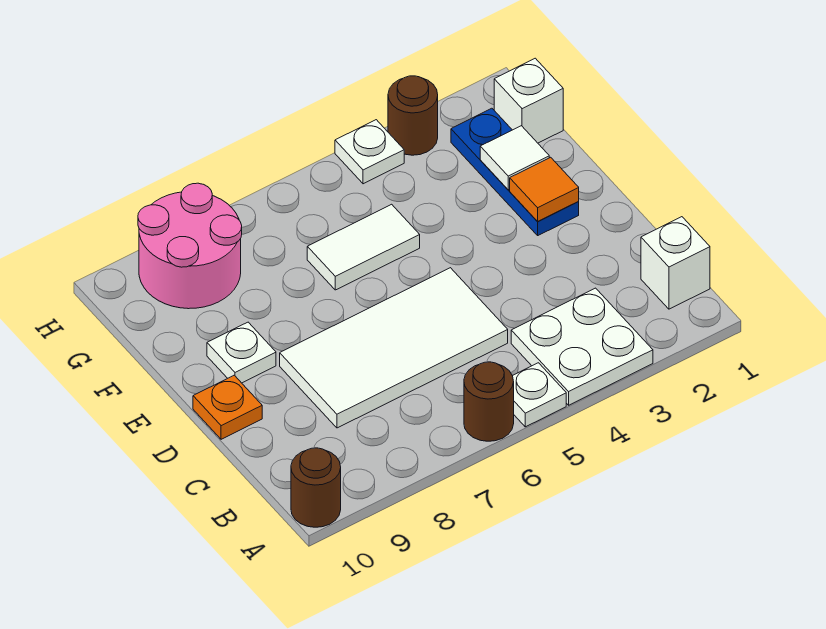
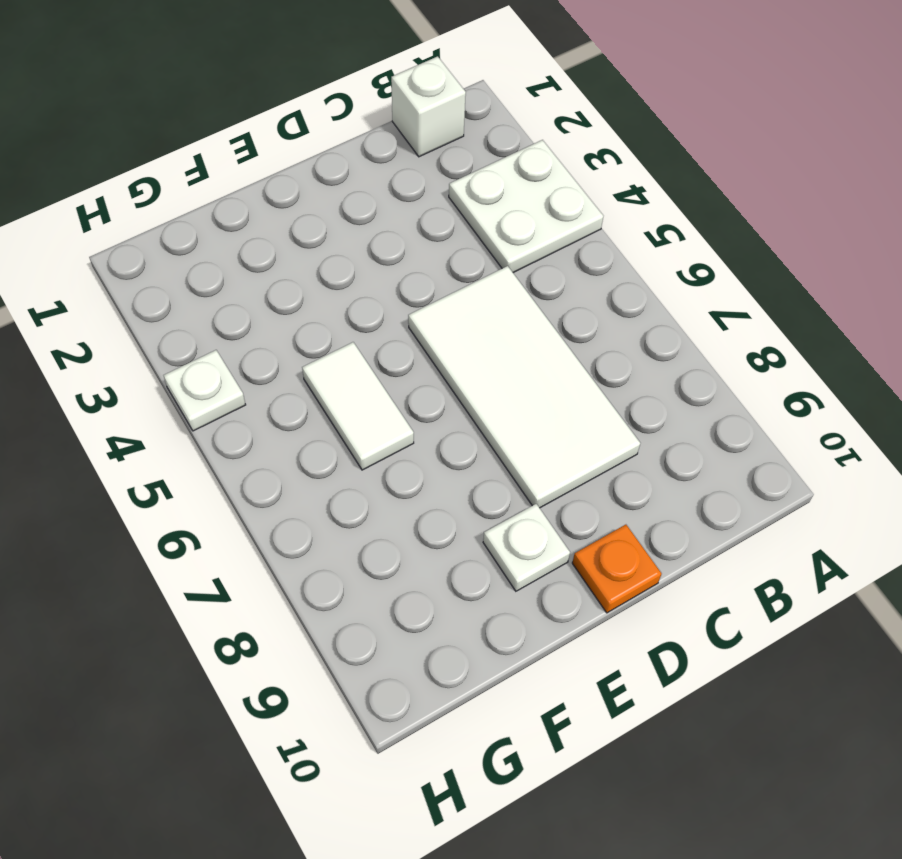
none -> white plate A5 level 1
none -> brown round brick A6 level 1
none -> brown round brick A10 level 1

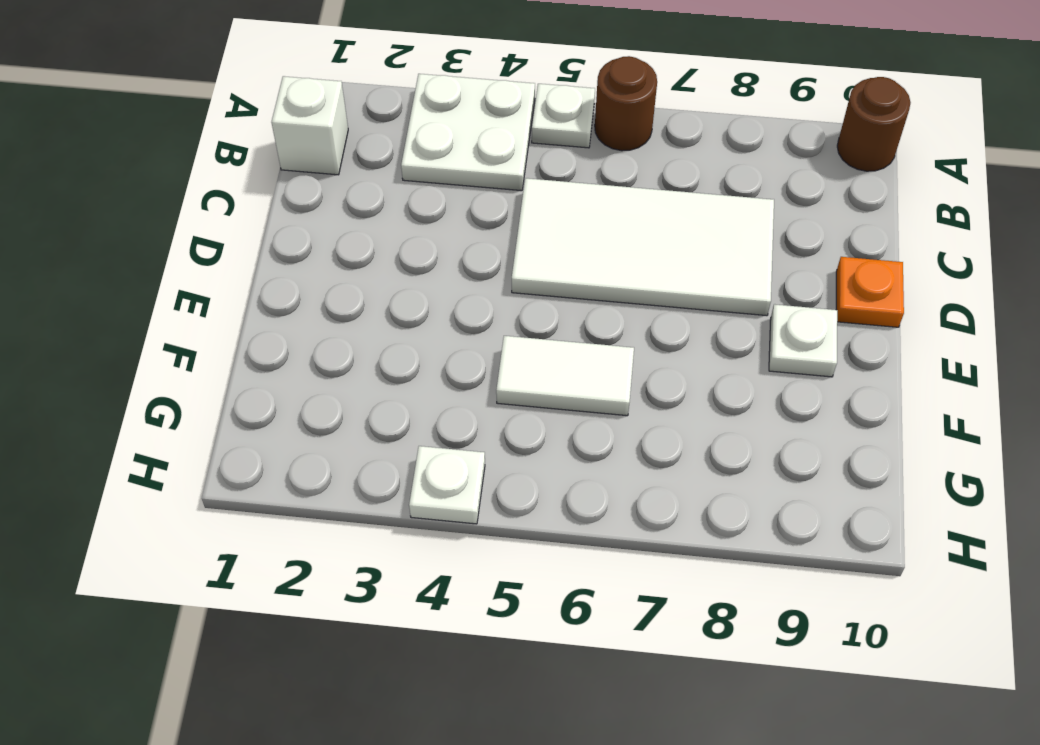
none -> blue plate E2:G2 level 1
none -> white brick G1 level 1
none -> pink round brick G8:H9 level 1

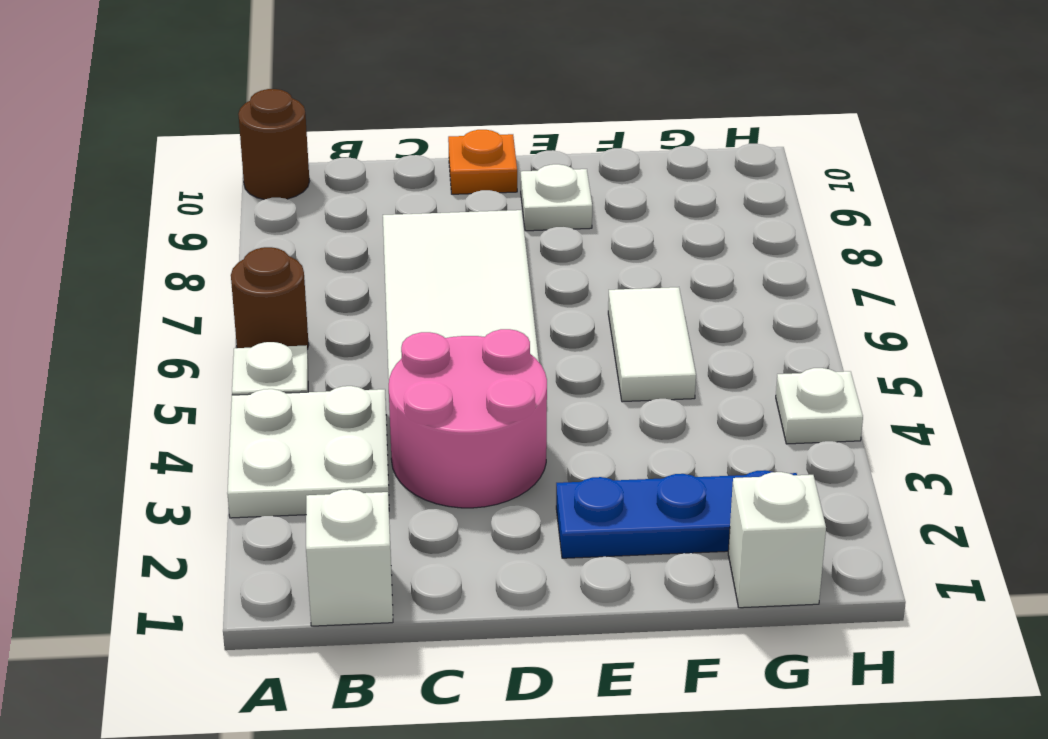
pink round brick C3:D4 level 1 -> pink round brick G8:H9 level 1
none -> brown round brick H3 level 1
none -> orange tile E2 level 2
none -> white tile F2 level 2

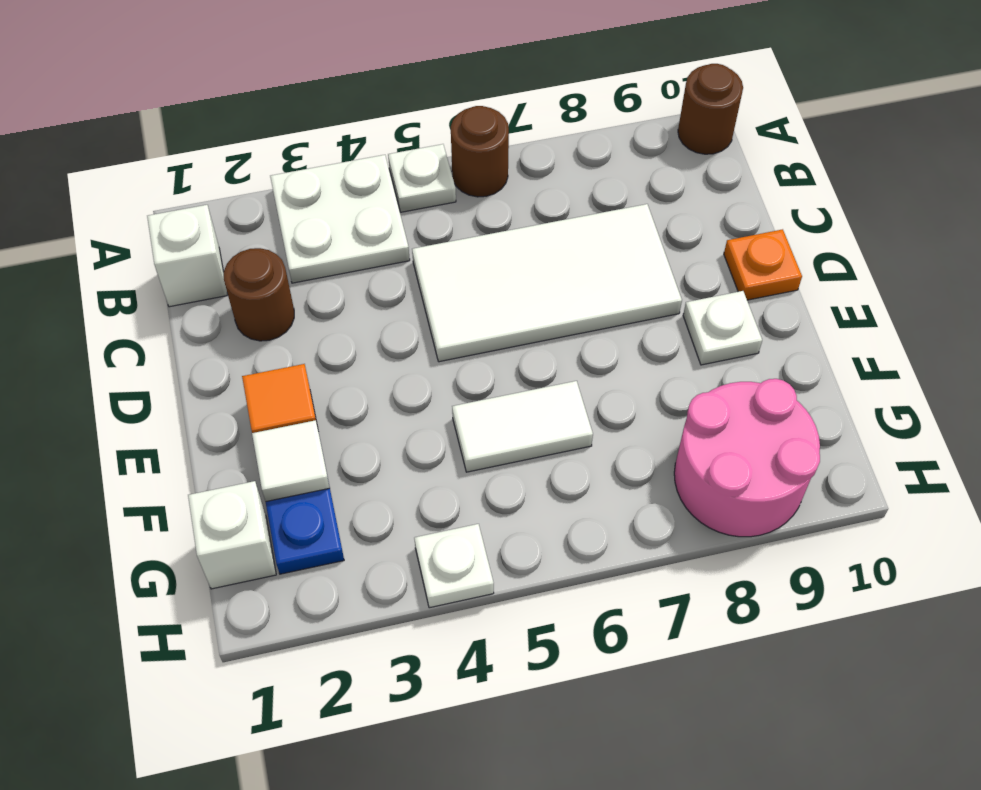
brown round brick C2 level 1 -> brown round brick H3 level 1

